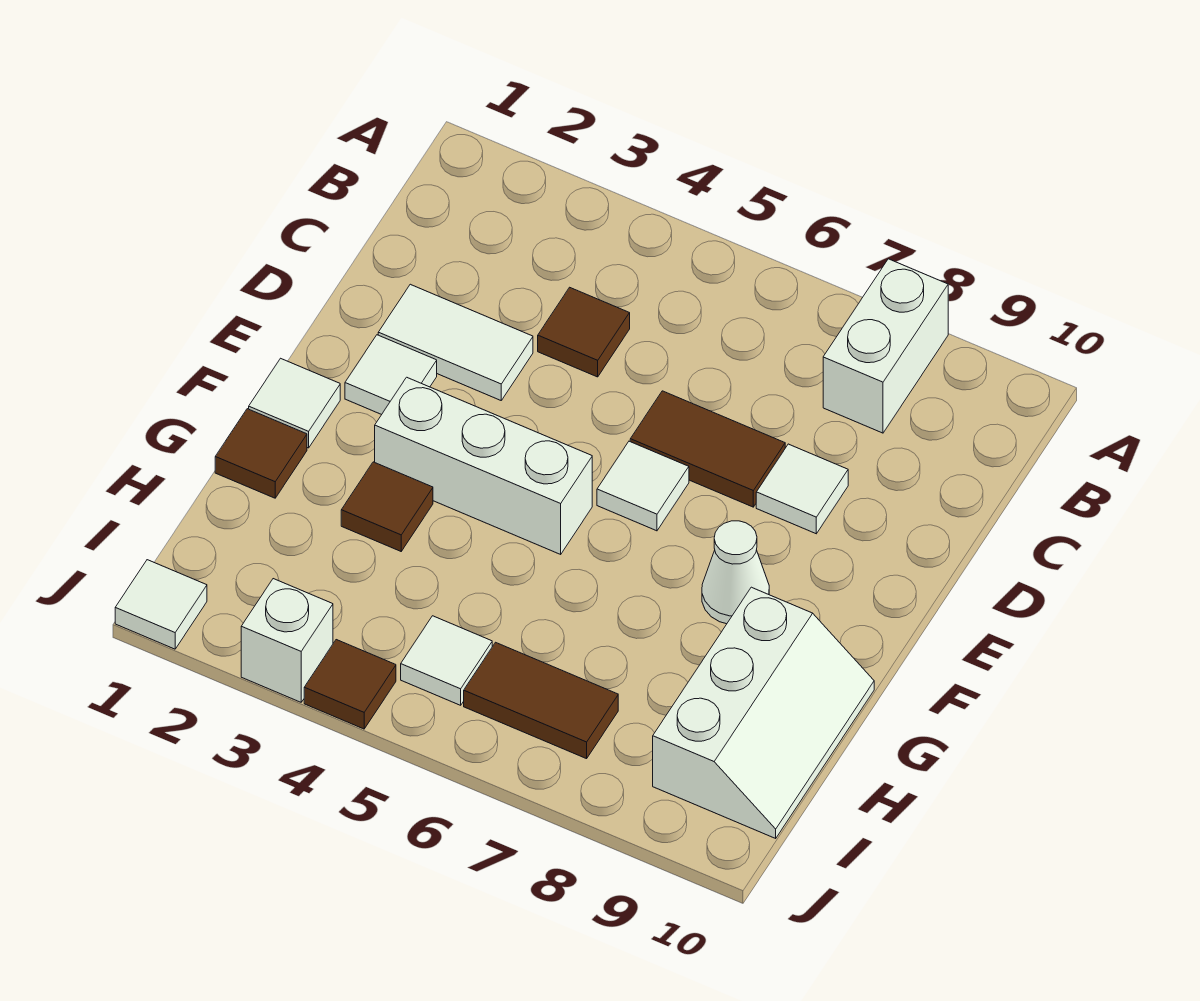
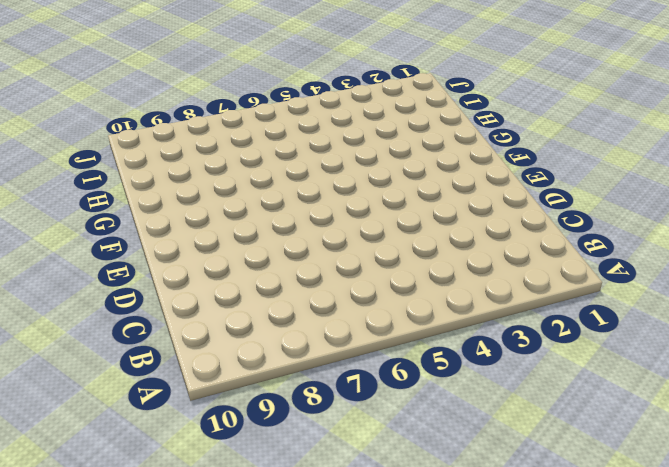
none -> white brick A8:B8 level 1
none -> brown tile C4 level 1
none -> white tile D2:D3 level 1

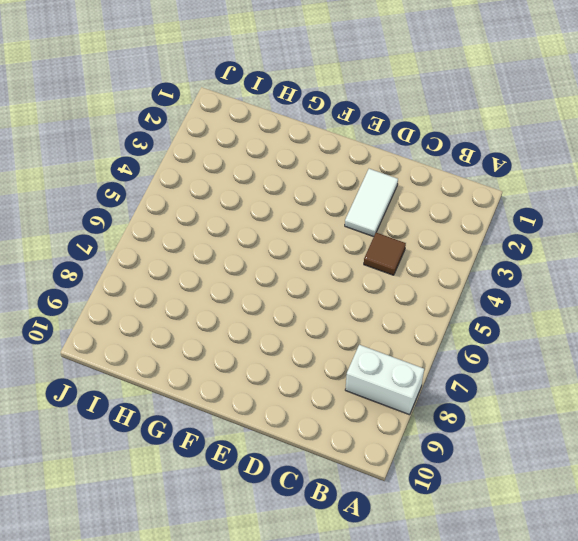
none -> brown tile D6:D7 level 1
none -> white tile D8 level 1
none -> white tile E2 level 1

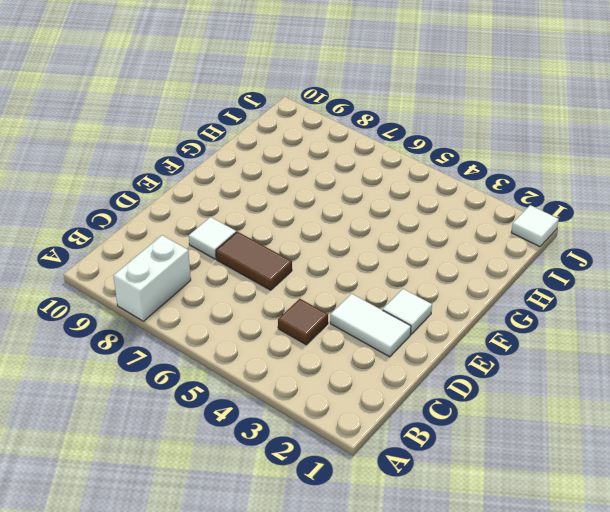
none -> white tile E6 level 1
none -> white tile F1 level 1
none -> white brick F3:F5 level 1

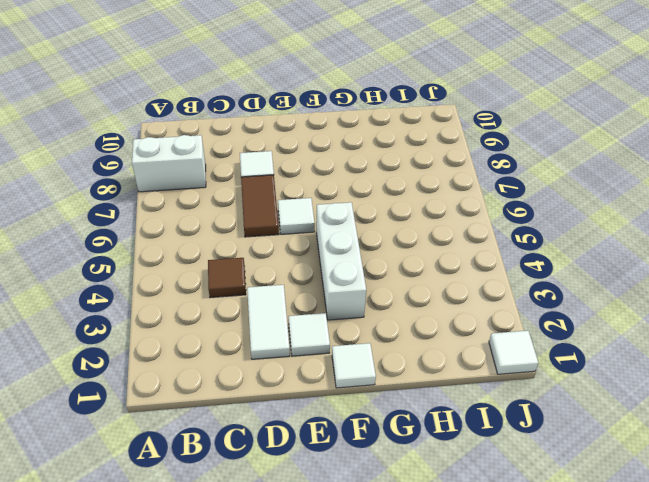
none -> white cone F8 level 1
none -> brown tile G1 level 1
none -> brown tile G3 level 1

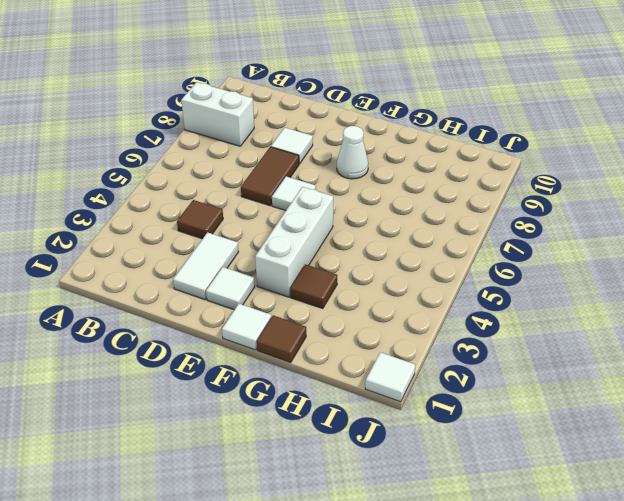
none -> white slope G9:I10 level 1 top 9
none -> white tile I5 level 1
none -> brown tile I6:I7 level 1

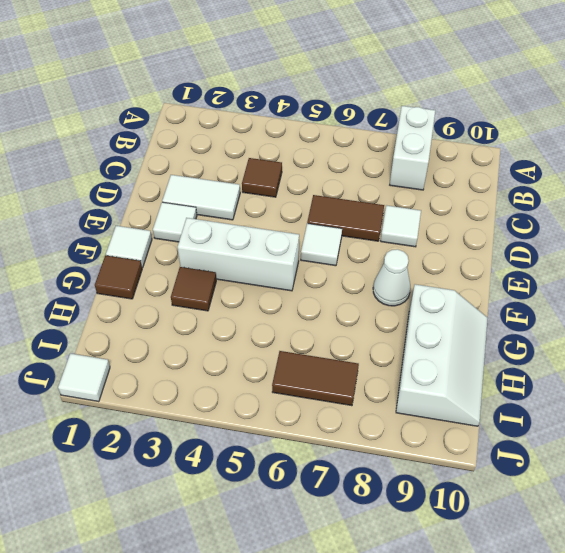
none -> white tile I5 level 1
none -> white brick J3 level 1
none -> brown tile J4 level 1

